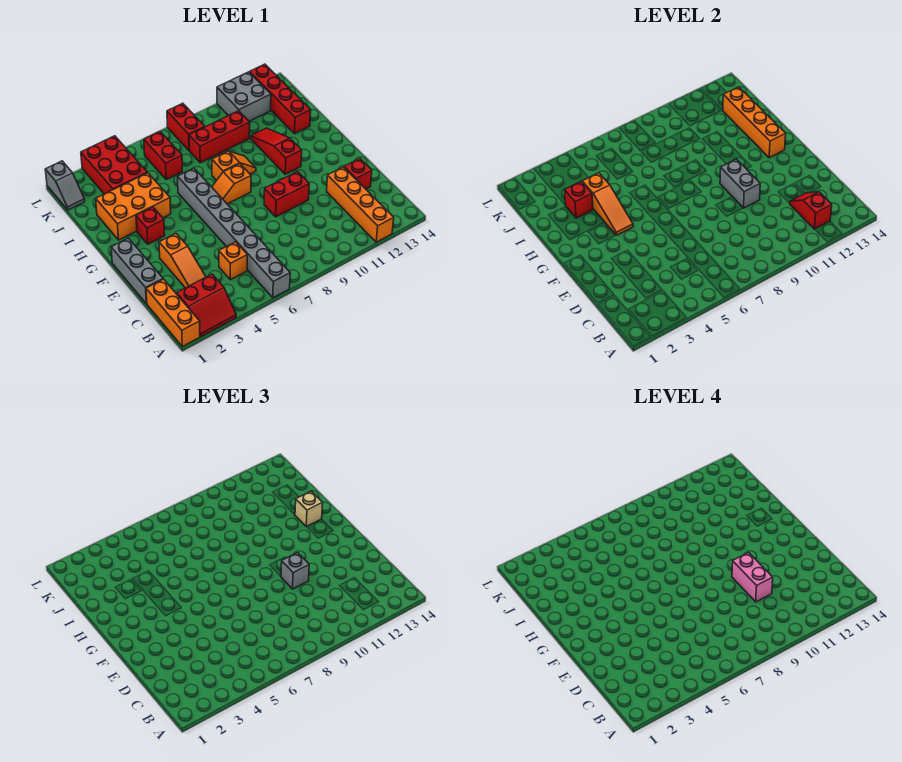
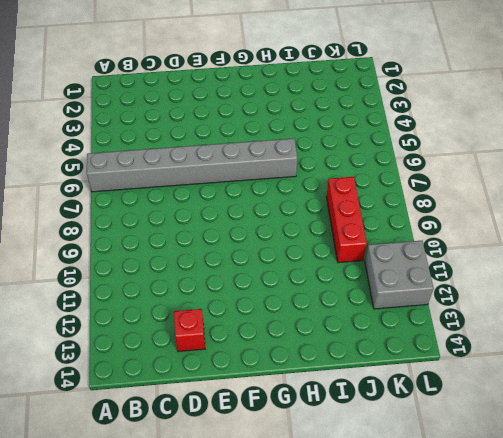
none -> orange brick A1:C1 level 1
none -> red slope A2:B3 level 1 top B
none -> orange brick A12:D12 level 1

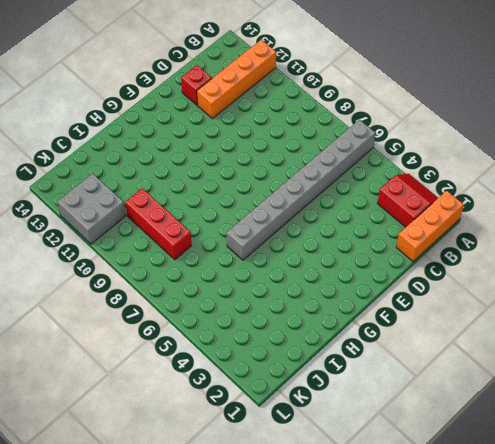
none -> orange slope C3:E3 level 1 top E
none -> orange brick C5 level 1
none -> grey brick D1:F1 level 1

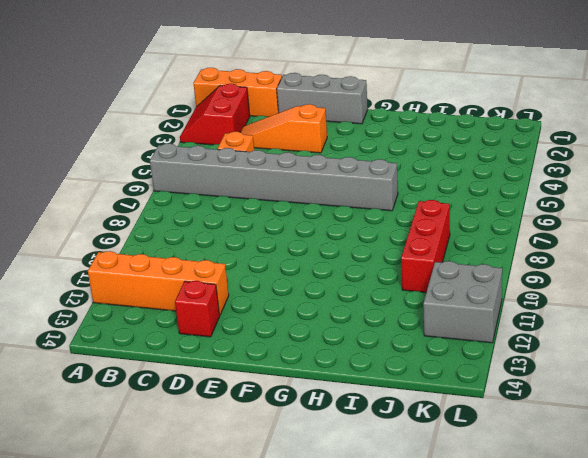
none -> red brick E9:E10 level 1
none -> red brick G3 level 1
none -> orange slope G7:G8 level 1 top 8

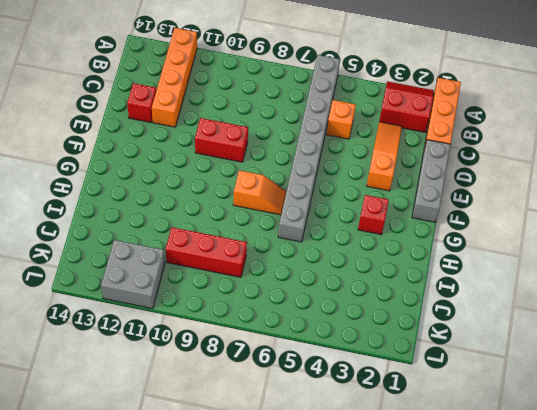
none -> red slope G11:I11 level 1 top G
none -> orange brick H2:I4 level 1
none -> orange slope H8:H9 level 1 top 8

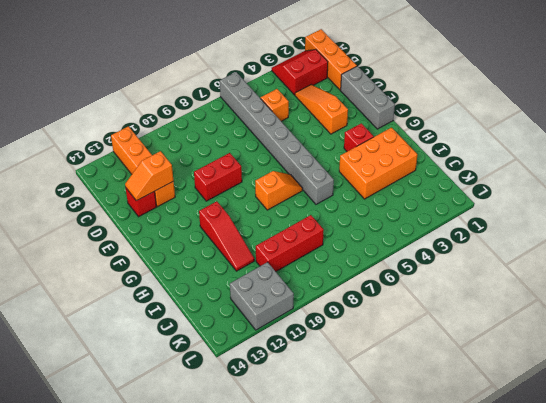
orange slope D12:D13 level 2 top 12 -> orange slope H8:H9 level 1 top 8
none -> red brick I13:L13 level 1
none -> red brick J3:L4 level 1
none -> red brick J6:K6 level 1

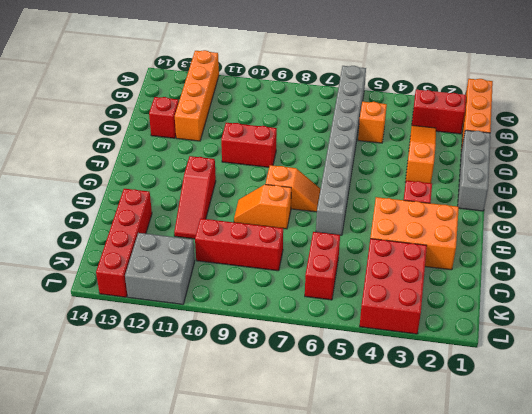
none -> grey slope K1:L1 level 1 top L
none -> red brick K8:L8 level 1
none -> red slope B12:C12 level 2 top B

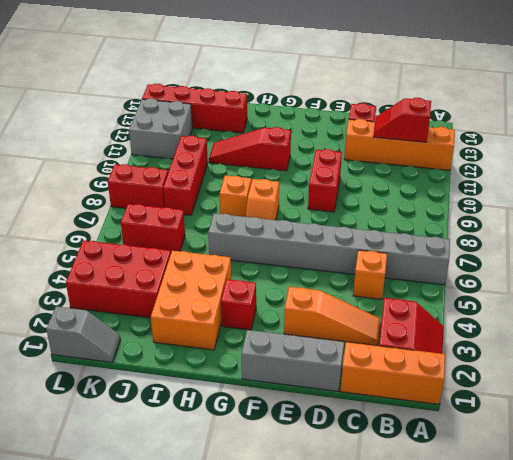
none -> grey brick E10:F10 level 2
none -> orange slope G4:I4 level 2 top I
none -> orange brick G13:J13 level 2

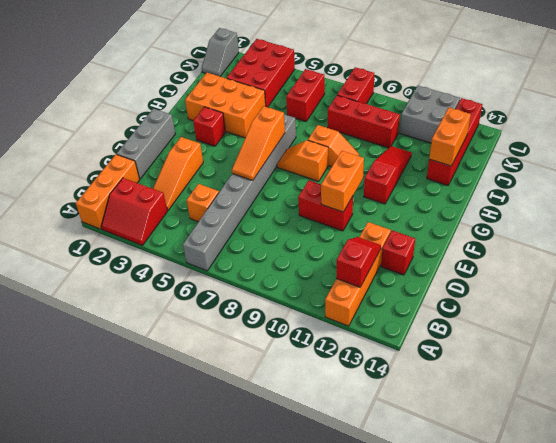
orange slope E6:G6 level 2 top G -> orange slope G4:I4 level 2 top I
orange brick E10:F10 level 2 -> grey brick E10:F10 level 2
orange brick I13:J13 level 2 -> orange brick G13:J13 level 2
none -> red brick I3 level 2
none -> grey brick E10 level 3
none -> tan brick H13 level 3

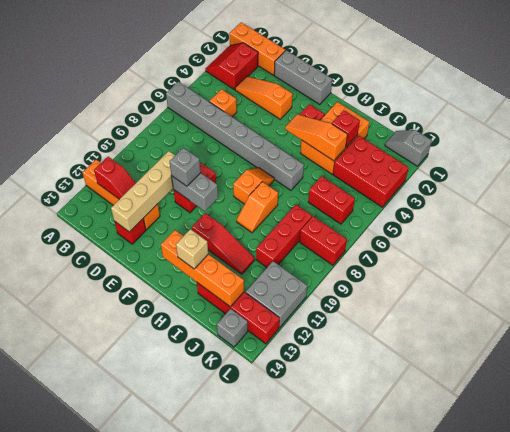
tan brick D10:D13 level 2 -> none
grey brick K14 level 1 -> none
none -> pink brick D10:E10 level 4

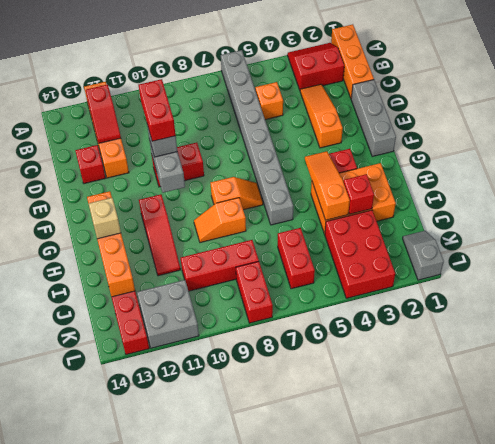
red brick D10:E10 level 4 -> pink brick D10:E10 level 4

